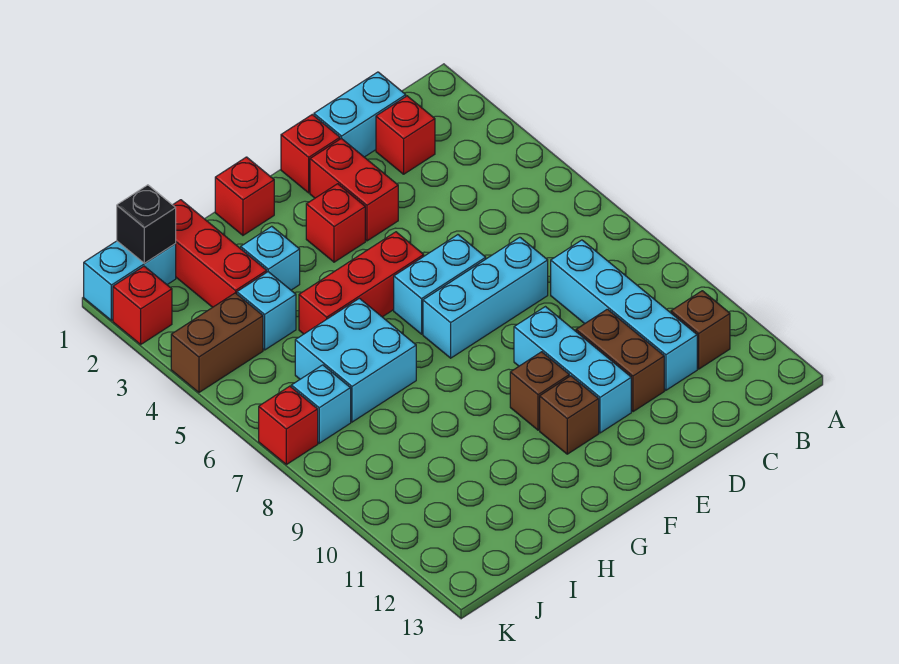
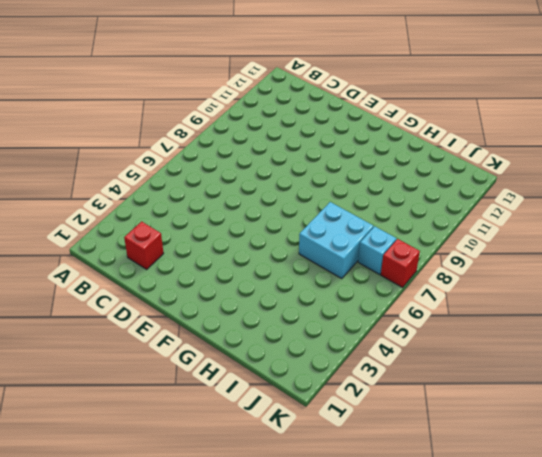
none -> brown brick B11 level 1
none -> cyan brick C1:D1 level 1
none -> cyan brick C8:C11 level 1

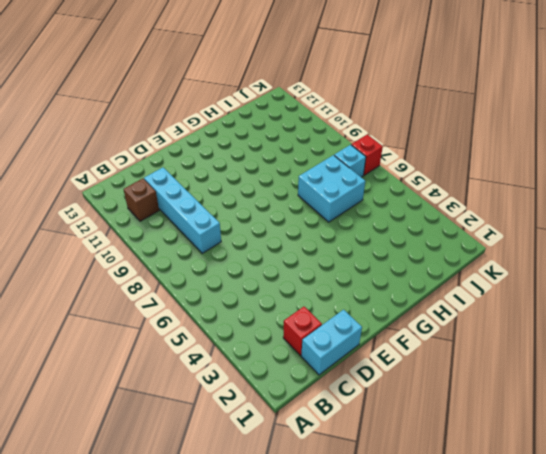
none -> cyan brick D7:F7 level 1
none -> brown brick D10:D11 level 1
none -> red brick E1 level 1

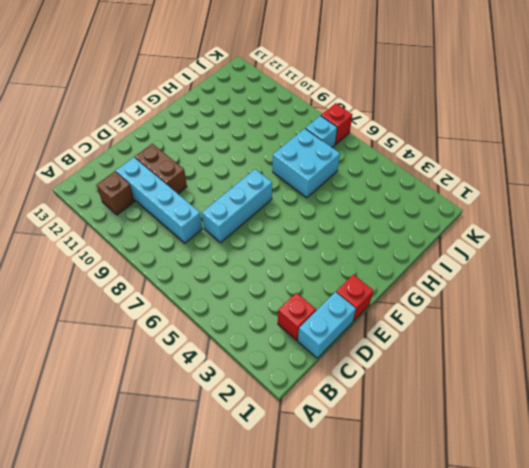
none -> red brick E2:E3 level 1
none -> cyan brick E6:F6 level 1
none -> cyan brick E9:E11 level 1

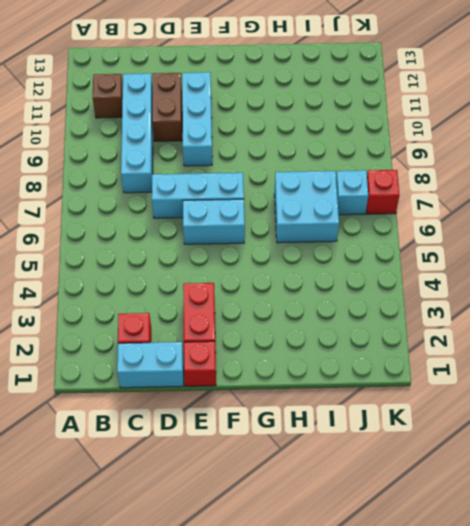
none -> red brick F3 level 1
none -> red brick F5:H5 level 1
none -> brown brick F10 level 1

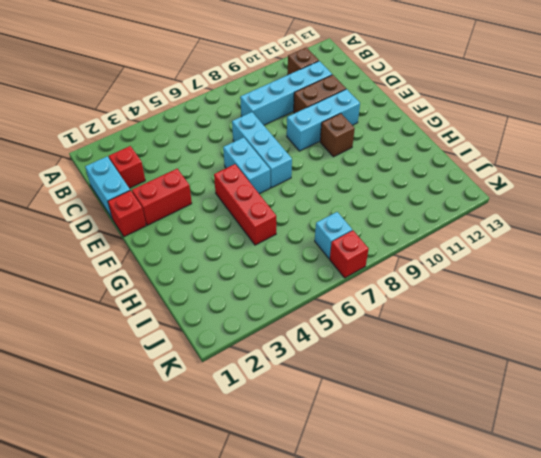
none -> red brick F3 level 1
none -> brown brick F11 level 1
none -> red brick G1 level 1

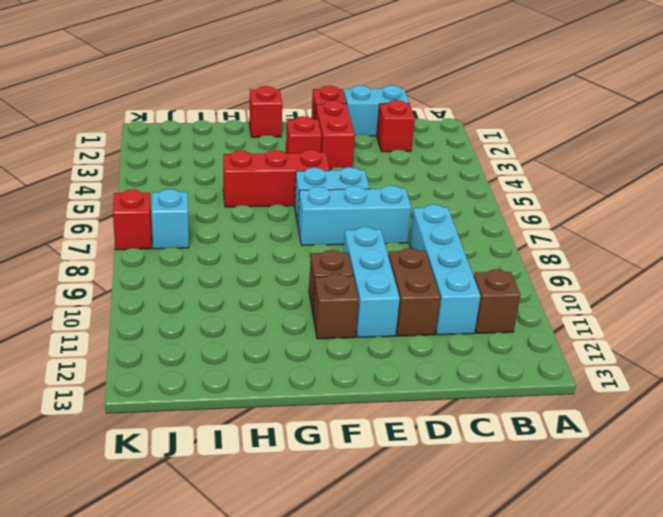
none -> cyan brick H3 level 1
none -> cyan brick H6:I7 level 1
none -> red brick I1:I3 level 1

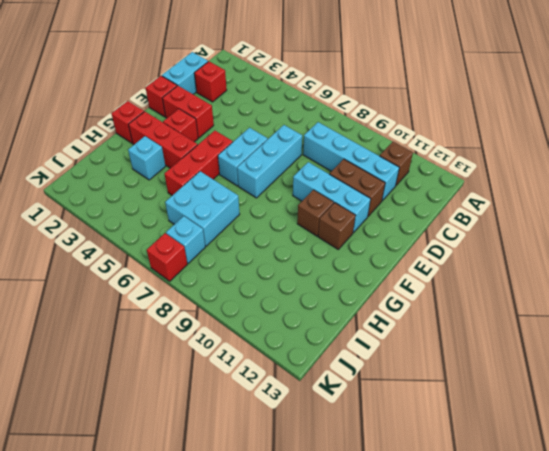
red brick G2:G4 level 1 -> red brick I1:I3 level 1
none -> cyan brick I4 level 1
none -> cyan brick J1:K1 level 1
none -> brown brick J4:K4 level 1

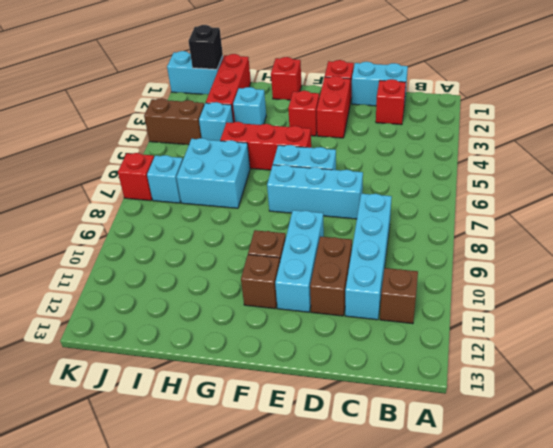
none -> red brick K2 level 1

